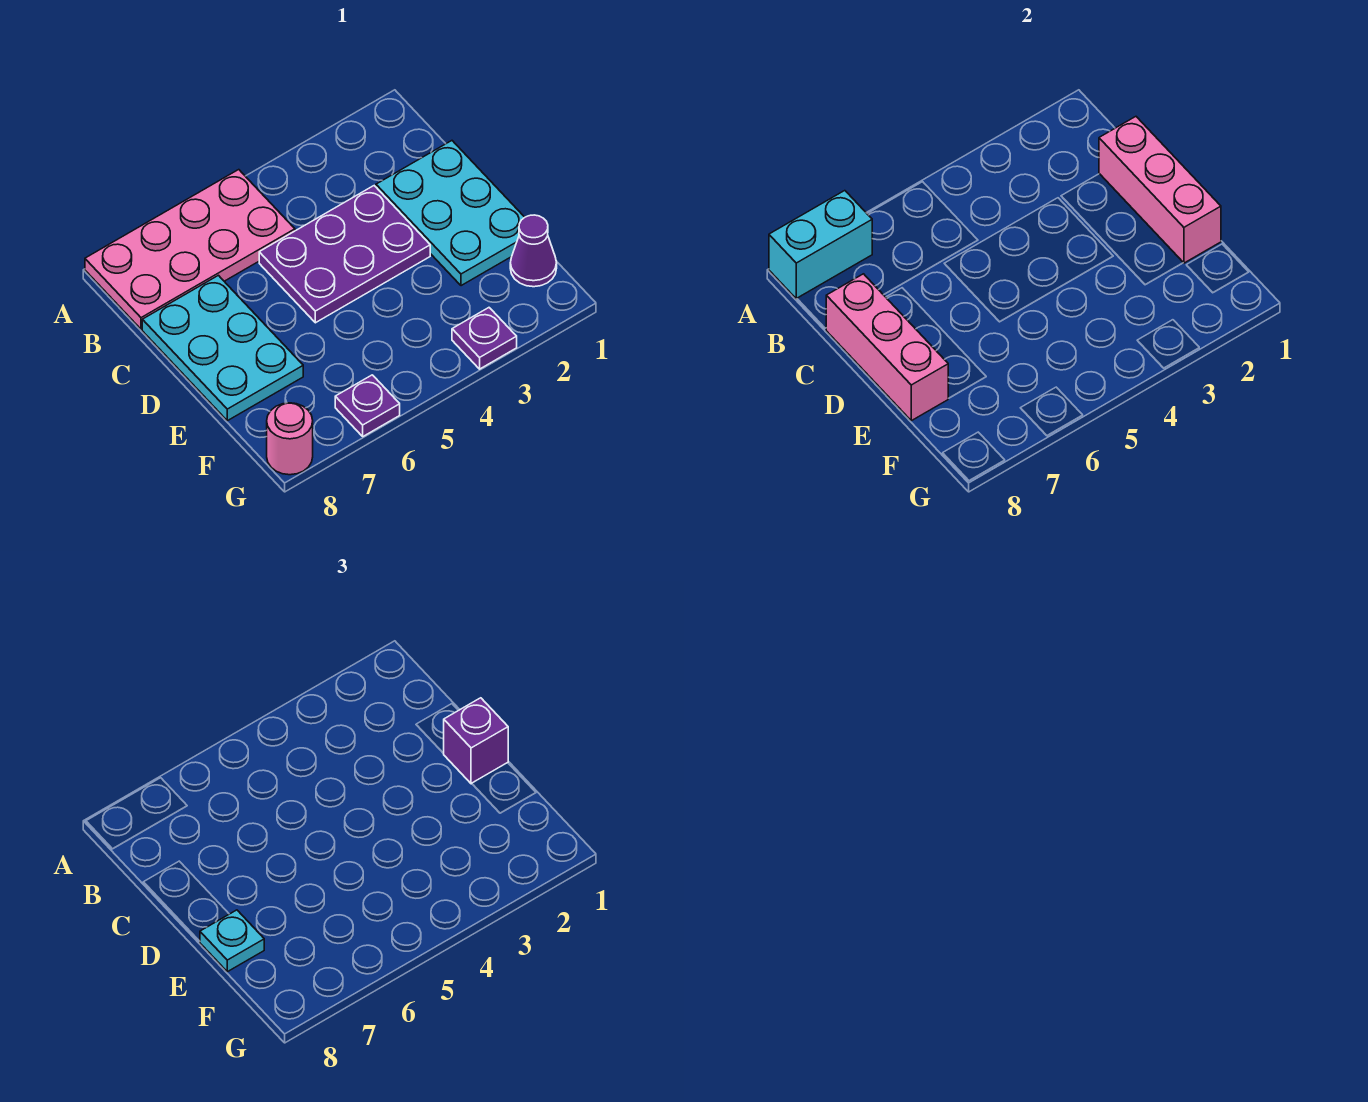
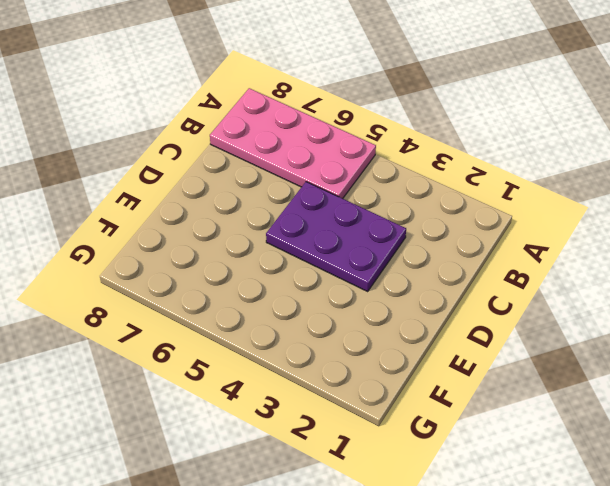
none -> cyan plate C1:E2 level 1
none -> cyan plate C7:E8 level 1
none -> purple cone F1 level 1

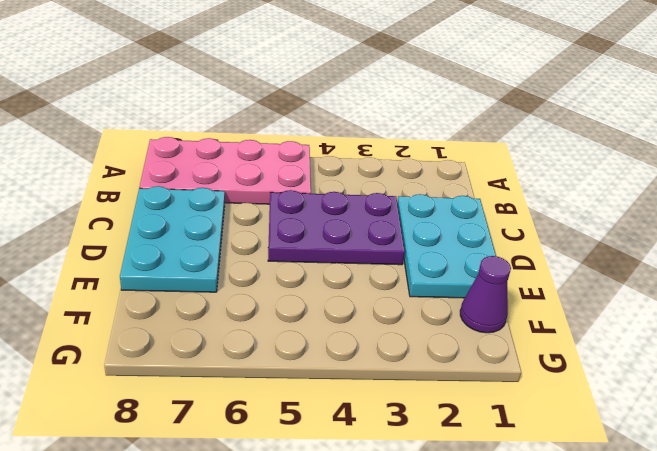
none -> purple plate G3 level 1
none -> purple plate G6 level 1
none -> pink round brick G8 level 1

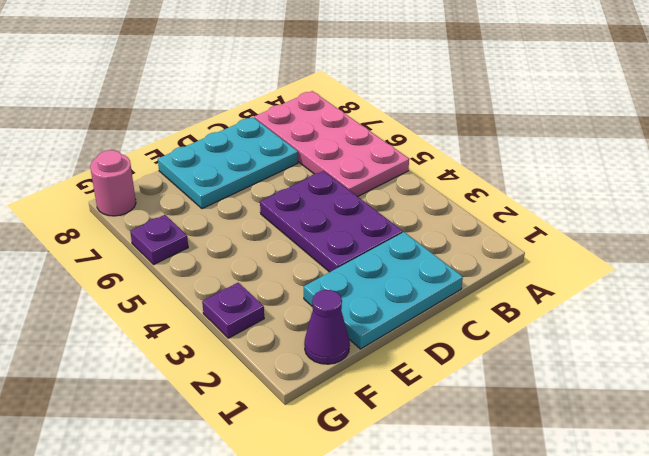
none -> cyan brick A7:A8 level 2
none -> pink brick C1:E1 level 2
none -> pink brick C8:E8 level 2

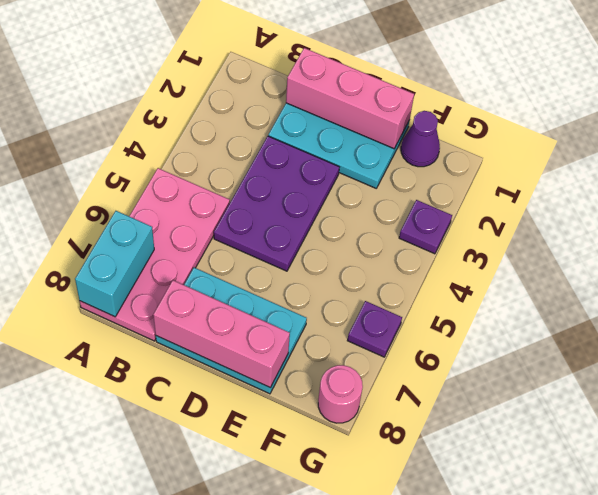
none -> purple brick D1 level 3
none -> cyan plate E8 level 3

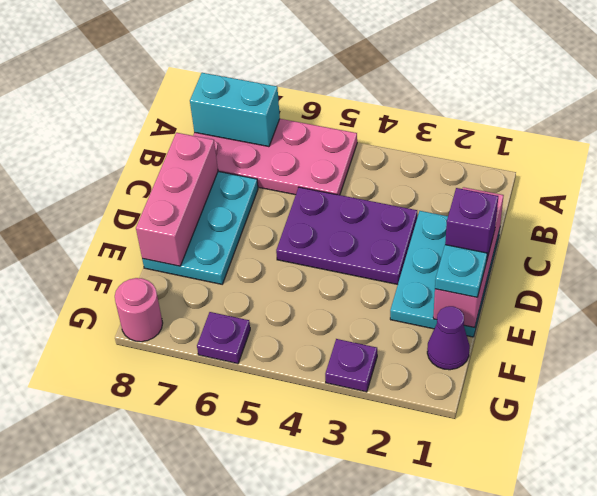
cyan plate E1 level 3 -> cyan plate E8 level 3

